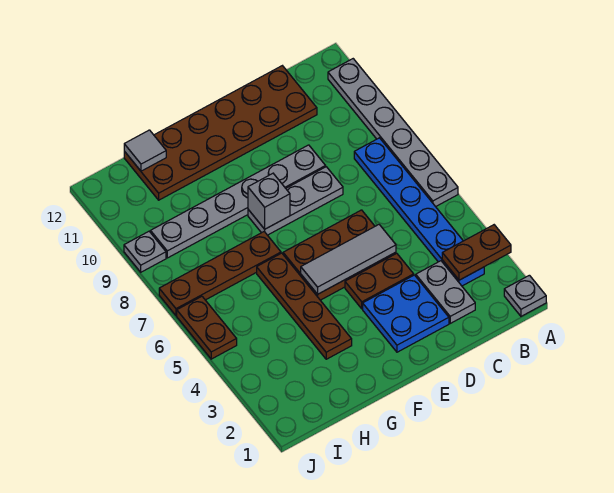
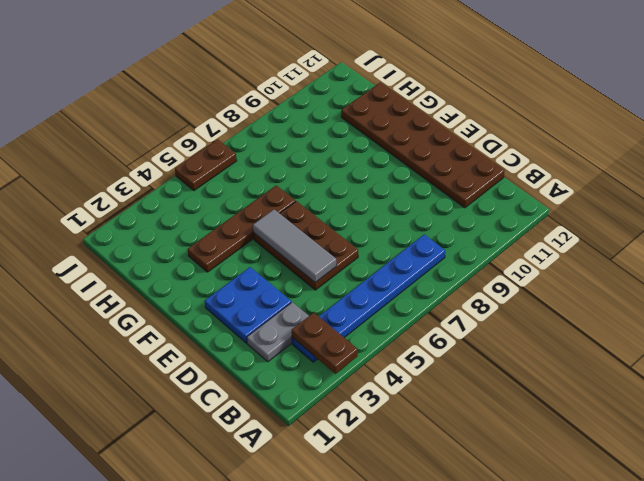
none -> grey plate A1 level 1
none -> grey plate A6:A11 level 1
none -> brown plate D4:E4 level 1

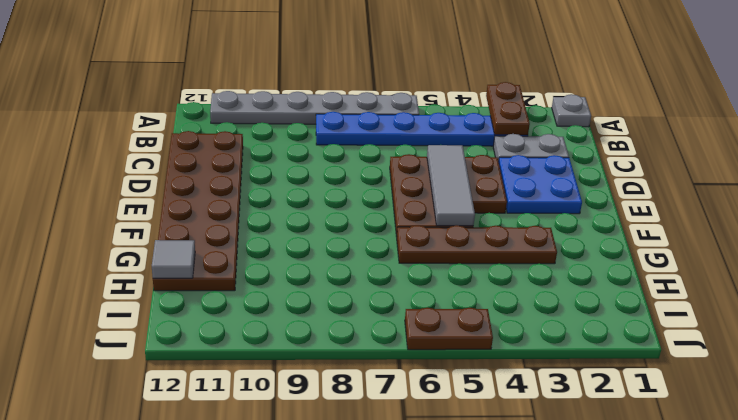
none -> grey plate D8:F8 level 1
none -> grey plate D9:I9 level 1
none -> brown plate G7:J7 level 1

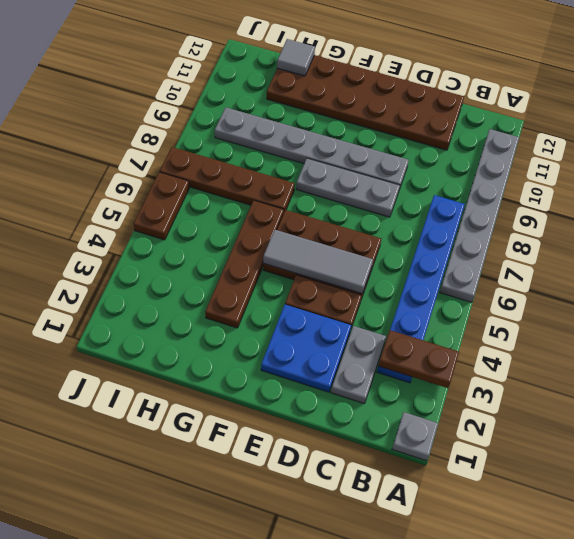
none -> grey plate J9 level 1
none -> grey brick F8 level 2

